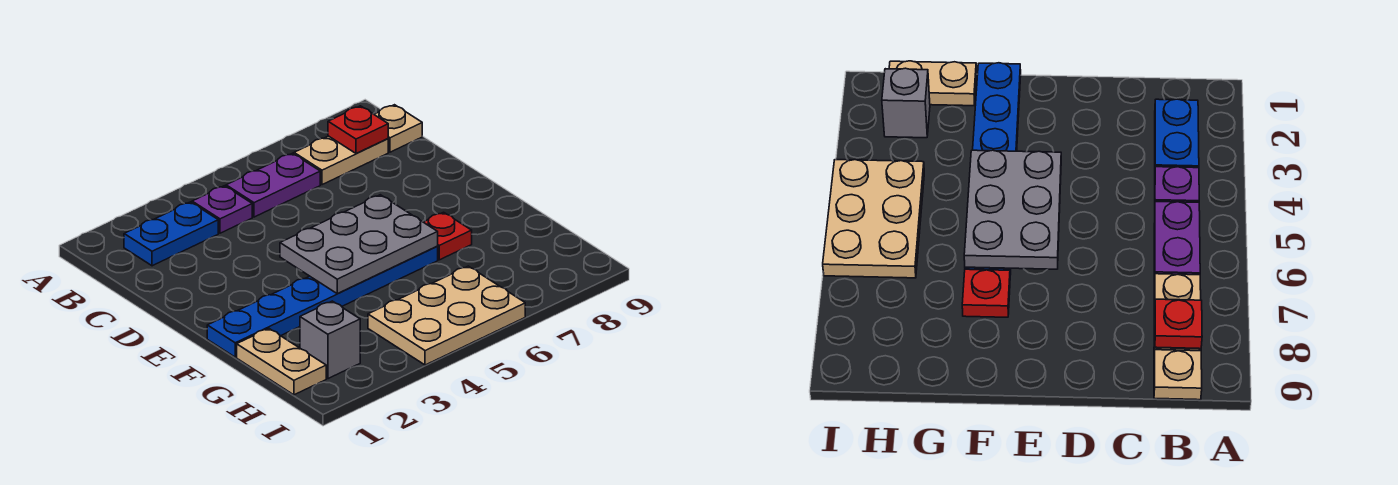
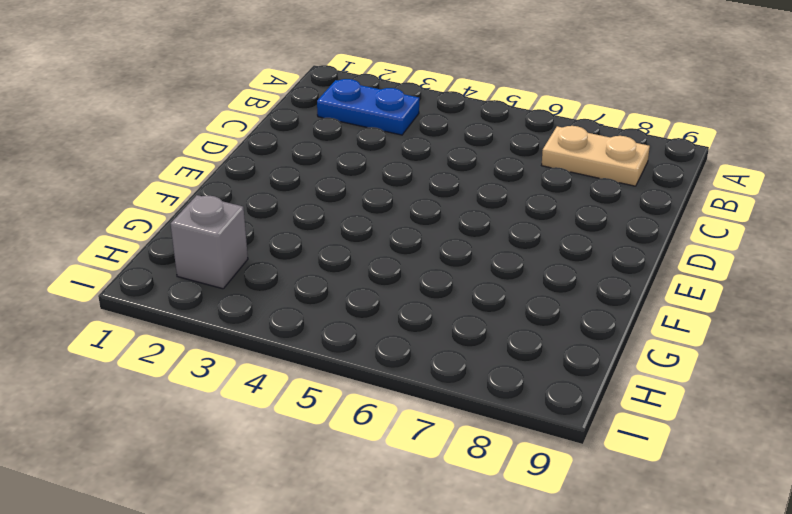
none -> purple plate B4 level 1
none -> purple plate B5:B6 level 1
none -> tan plate B9 level 1

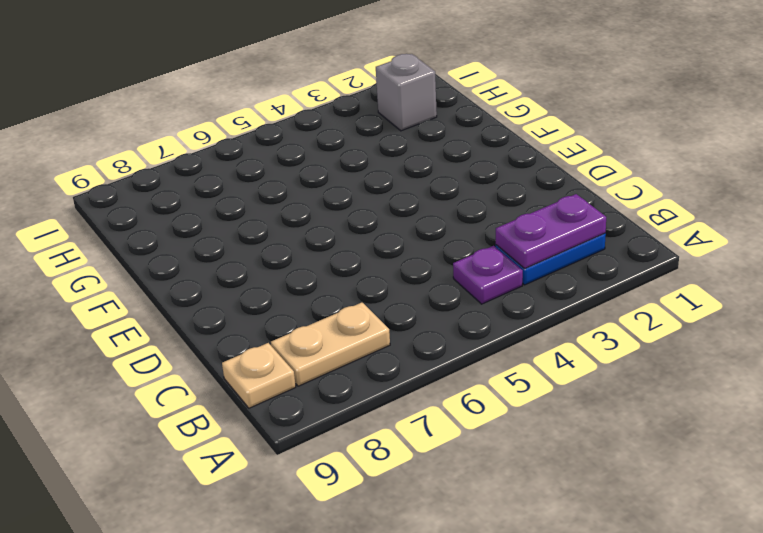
purple plate B2:B3 level 2 -> purple plate B5:B6 level 1
none -> blue plate F1:F6 level 1
none -> red plate F7 level 1
none -> tan plate G1:H1 level 1

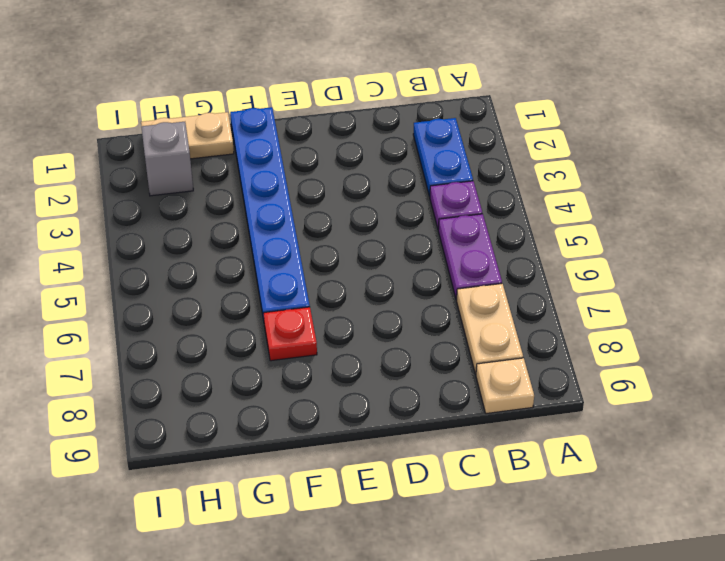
none -> tan plate H4:I6 level 1
none -> red plate B8 level 2
none -> grey plate E4:F6 level 2

